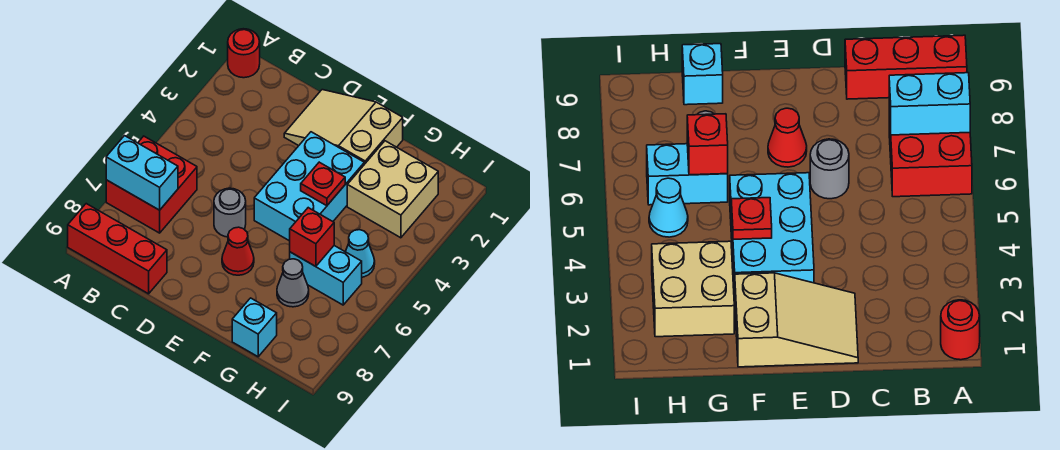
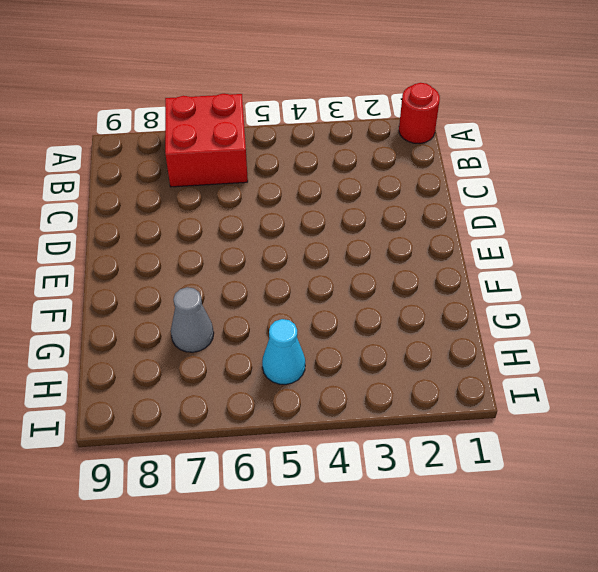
none -> red brick A9:C9 level 1
none -> tan slope D1:F2 level 1 top F
none -> grey round brick D6 level 1

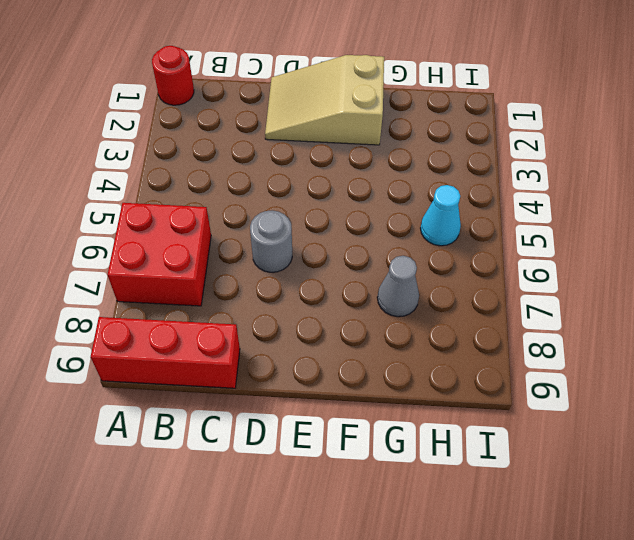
none -> cyan brick E3:F5 level 1
none -> red cone E7 level 1
none -> tan brick G2:H3 level 1

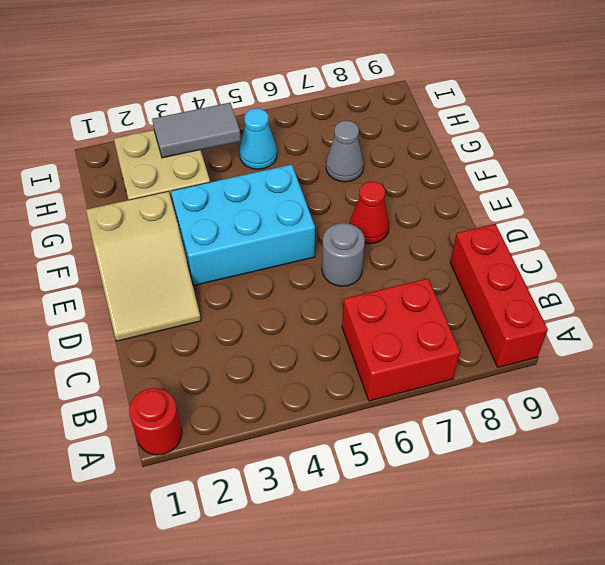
grey tile H3:H4 level 2 -> none
none -> cyan brick G6:H6 level 1
none -> cyan brick G9 level 1
none -> cyan brick A7:B7 level 2

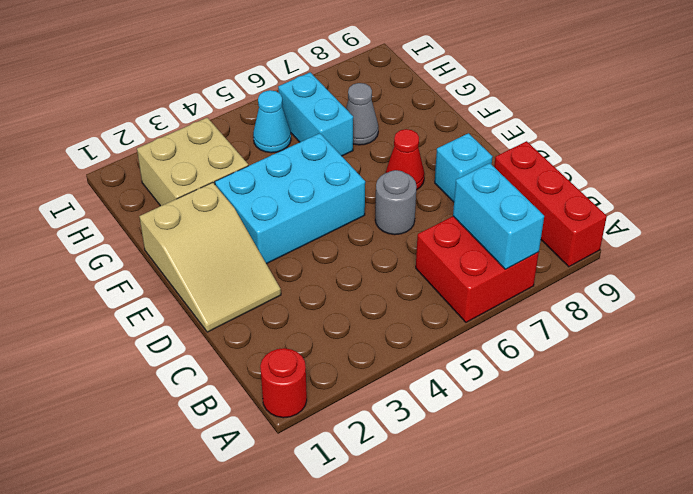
cyan brick D8 level 1 -> cyan brick G9 level 1
none -> red plate F4 level 2
none -> red brick G6 level 2

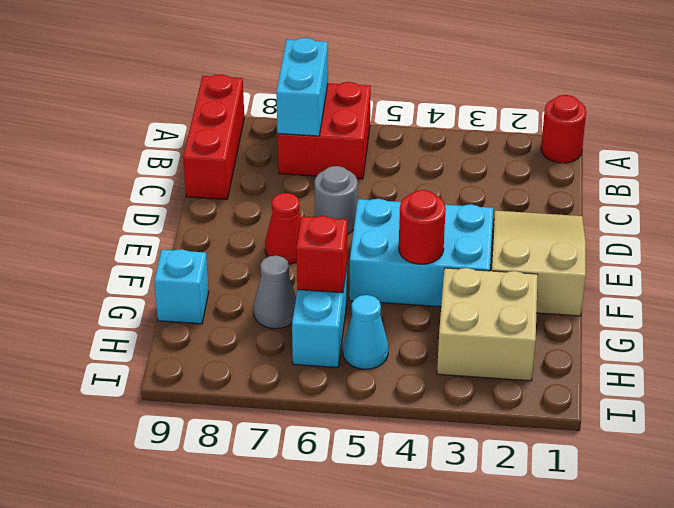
red round brick F4 level 2 -> red plate F4 level 2

